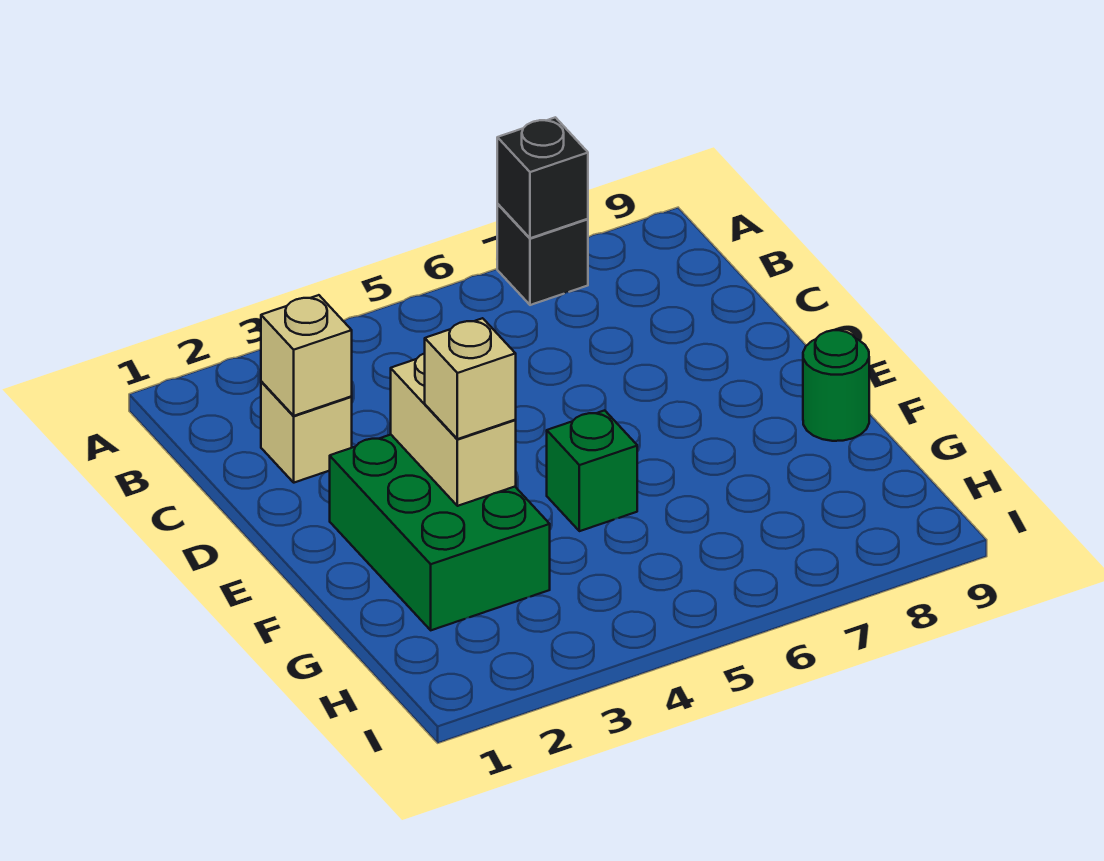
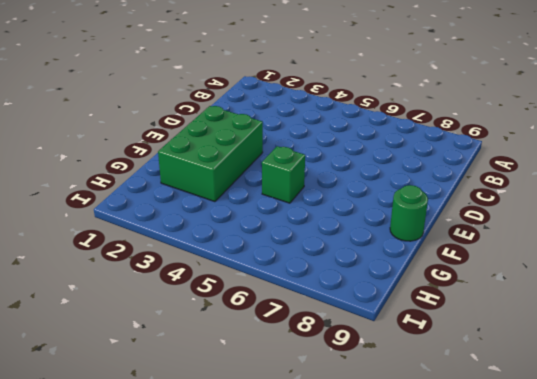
none -> black brick A7 level 1
none -> tan brick C2 level 1

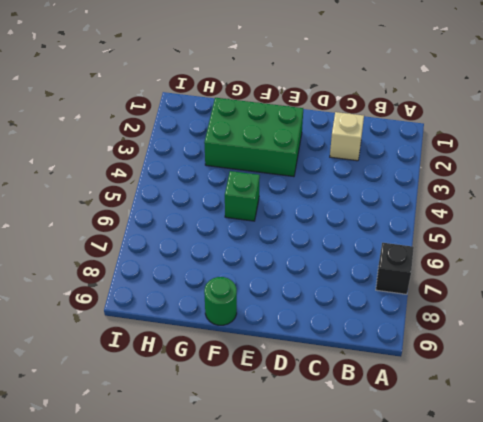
none -> black brick A7 level 2
none -> tan brick C2 level 2

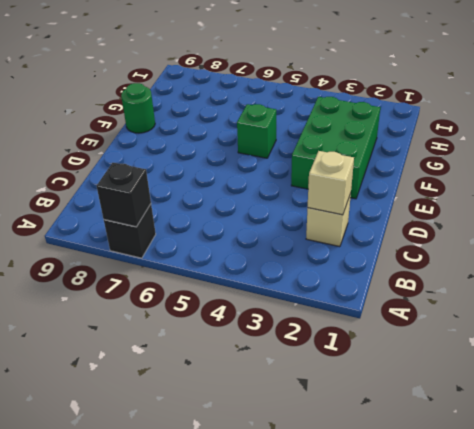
none -> tan brick E3:F3 level 2
none -> tan brick F3 level 3

